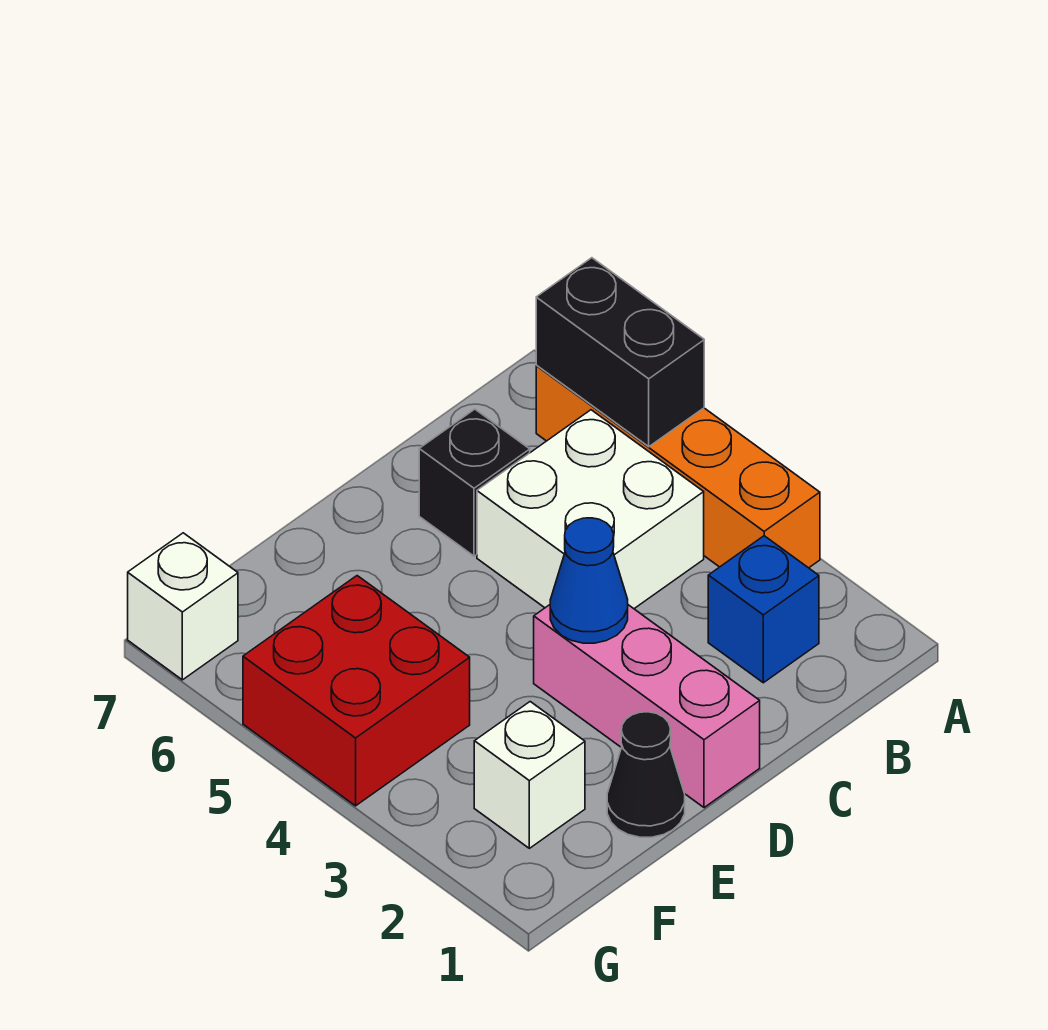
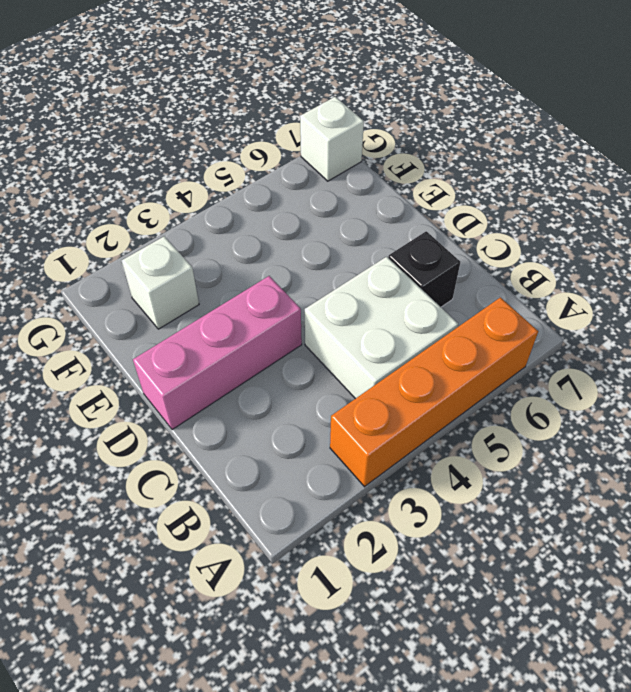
none -> blue brick B2 level 1
none -> black cone E1 level 1

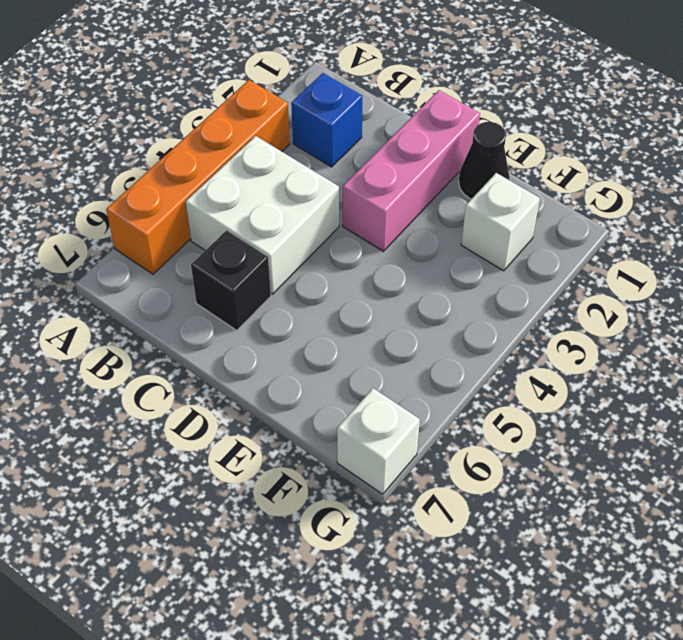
none -> red brick F4:G5 level 1
none -> black brick A5:A6 level 2

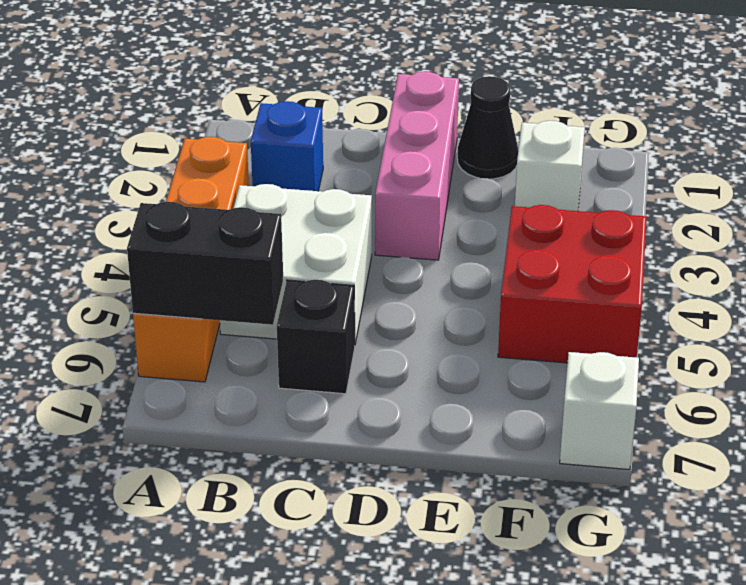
black brick A6:B6 level 2 -> black brick A5:A6 level 2
none -> blue cone D3 level 2

